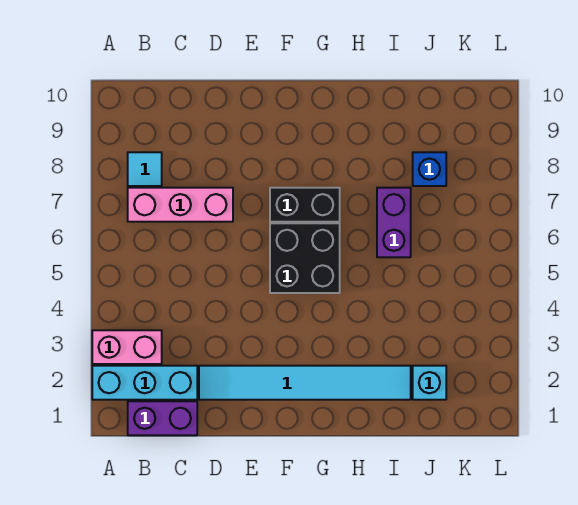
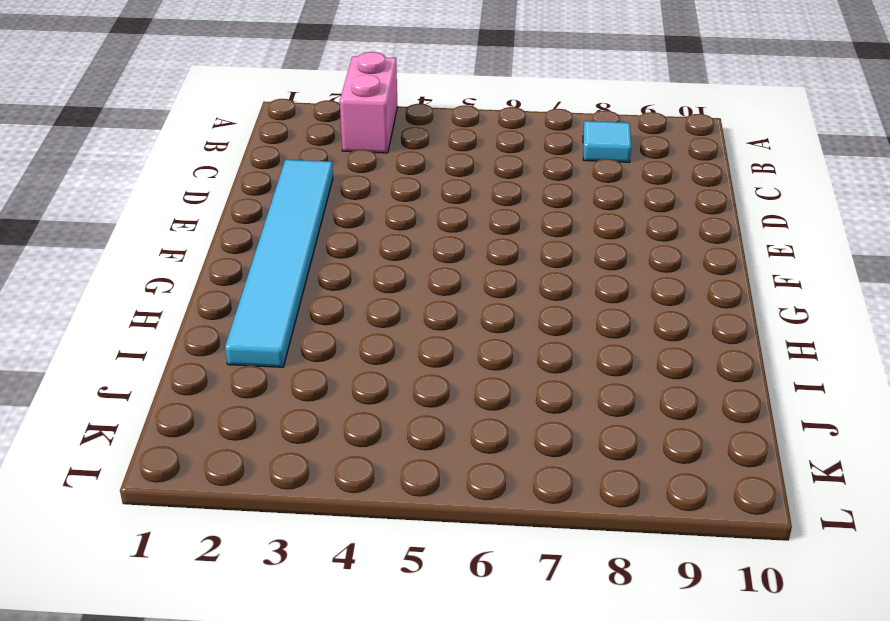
none -> cyan brick A2:C2 level 1
none -> purple brick B1:C1 level 1

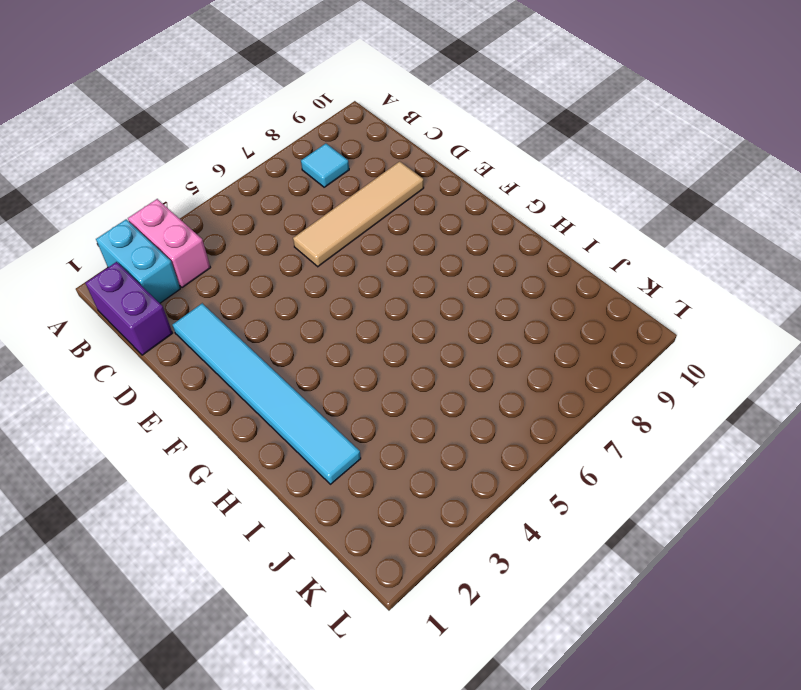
cyan brick A2:B2 level 1 -> cyan brick A2:C2 level 1
tan tile D6:D9 level 1 -> pink brick B7:D7 level 1
none -> black brick F5:G6 level 1
none -> black brick F7:G7 level 1

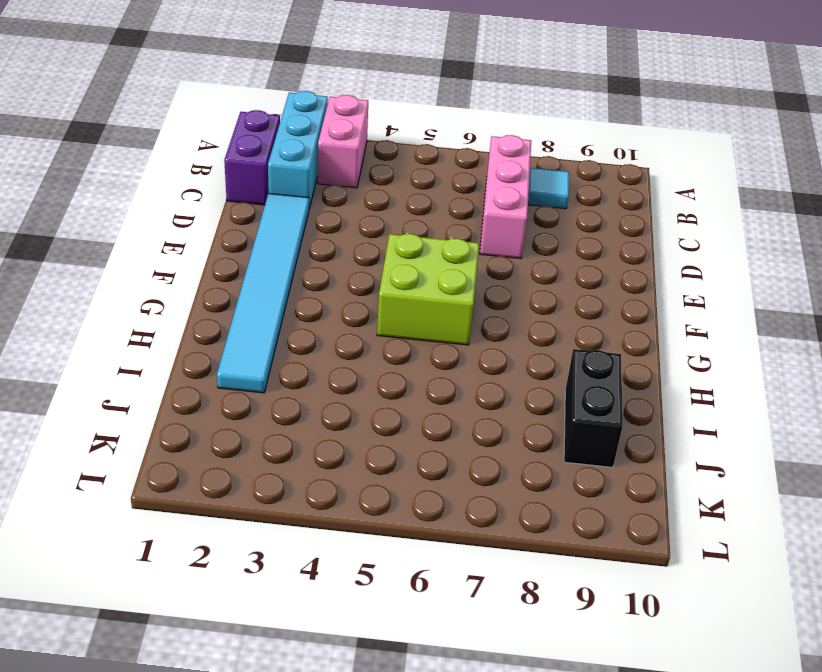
lime brick F5:G6 level 1 -> black brick F5:G6 level 1
black brick I9:J9 level 1 -> black brick F7:G7 level 1
none -> purple brick I6:I7 level 1
none -> cyan brick J2 level 1

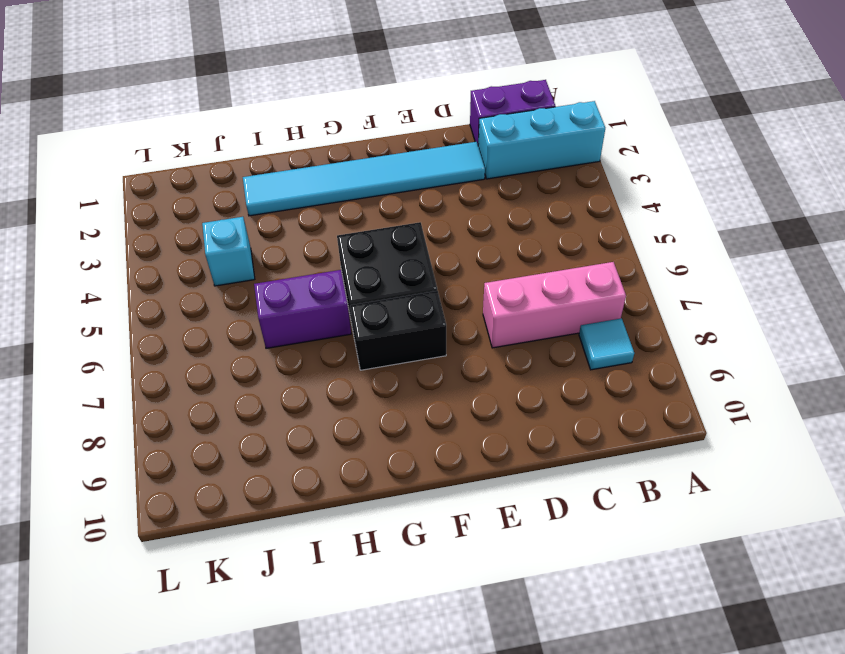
purple brick H6:I6 level 1 -> purple brick I6:I7 level 1
cyan brick J4 level 1 -> cyan brick J2 level 1
none -> pink brick A3:B3 level 1
none -> blue brick J8 level 1

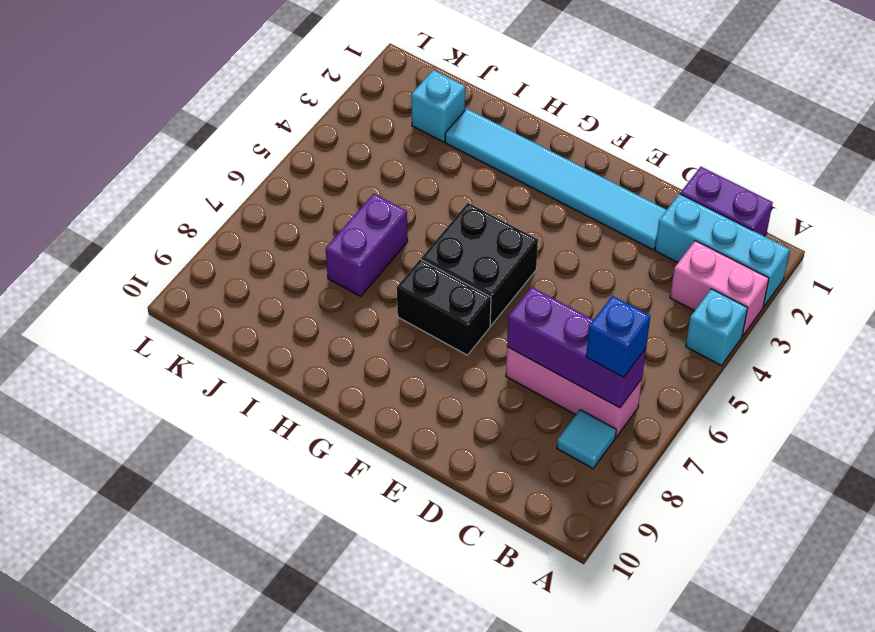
cyan brick A4 level 1 -> none
purple brick B7:D7 level 2 -> none
blue brick B7 level 3 -> blue brick J8 level 1

